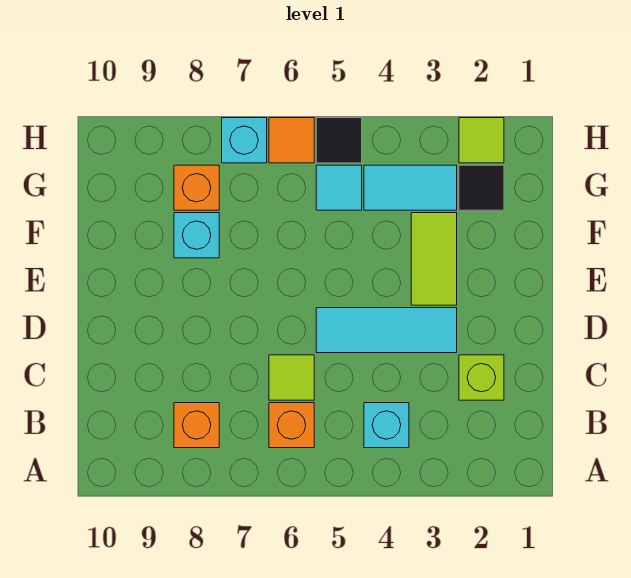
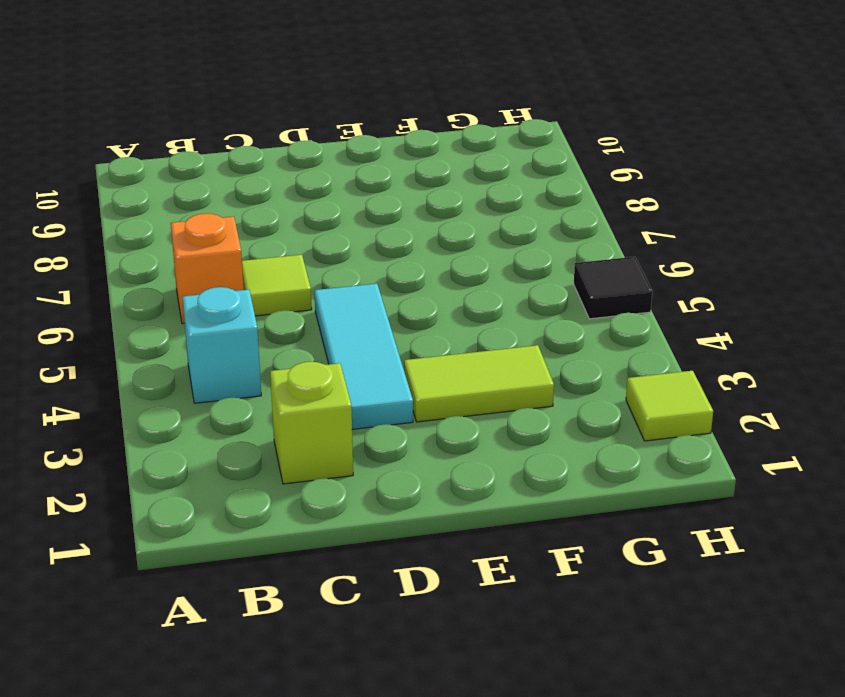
none -> orange brick B8 level 1
none -> cyan brick F8 level 1
none -> black tile G2 level 1

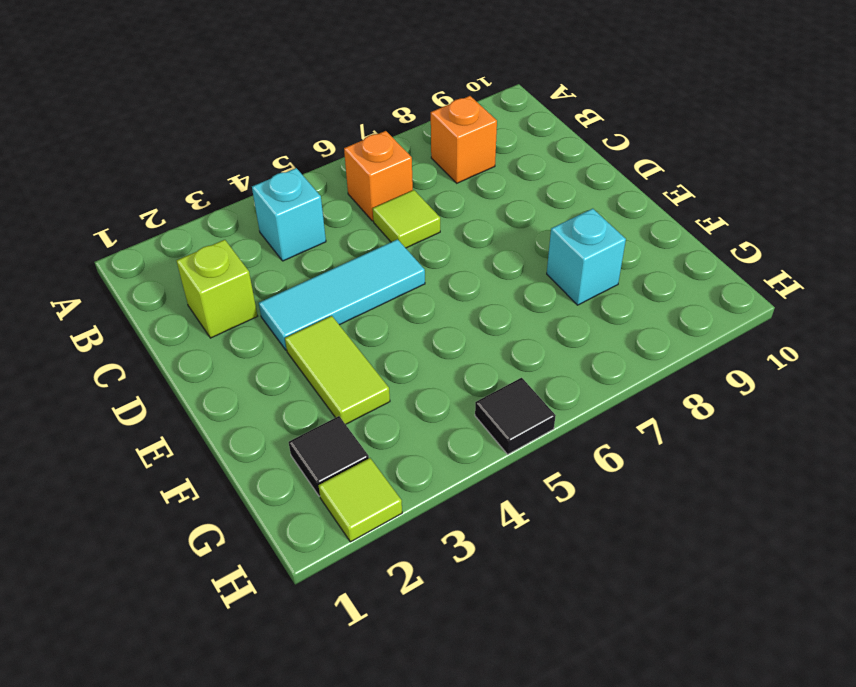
none -> cyan tile G3:G4 level 1
none -> cyan tile G5 level 1
none -> orange brick G8 level 1

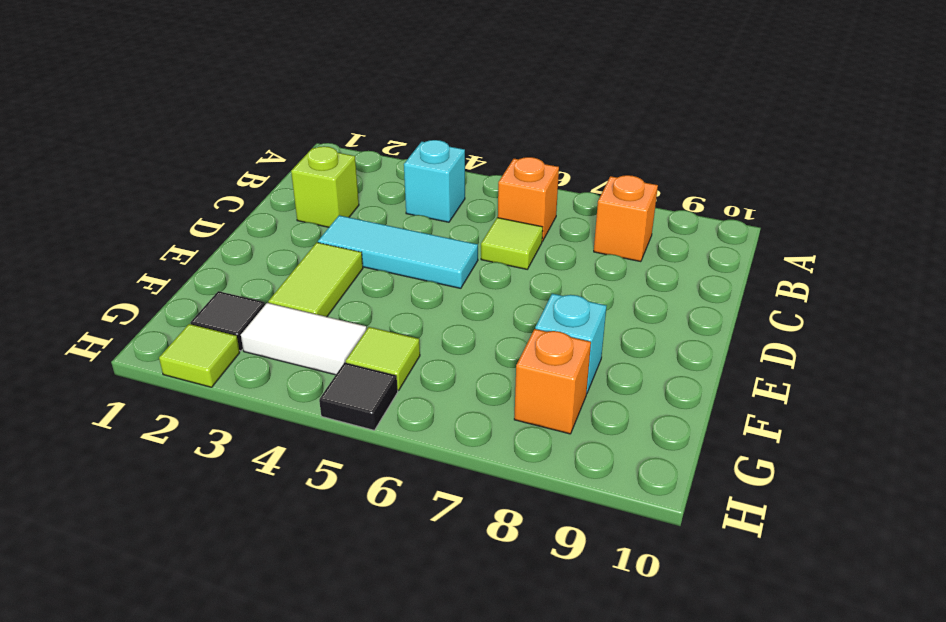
white tile G3:G4 level 1 -> cyan tile G3:G4 level 1
lime tile G5 level 1 -> cyan tile G5 level 1
none -> orange tile H6 level 1
none -> cyan brick H7 level 1

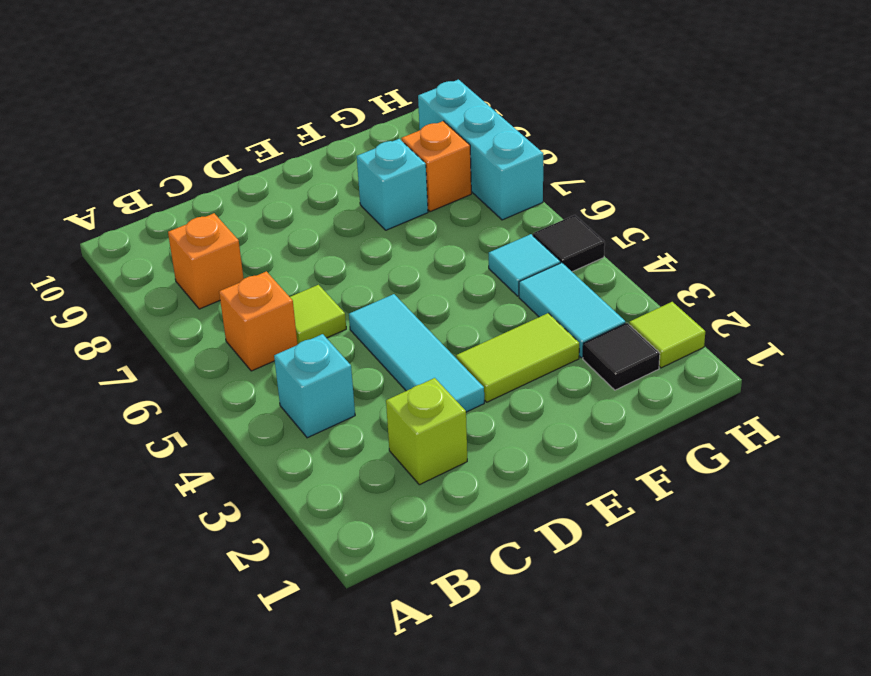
cyan brick H7:H9 level 1 -> cyan brick H7 level 1
none -> orange tile H6 level 1

